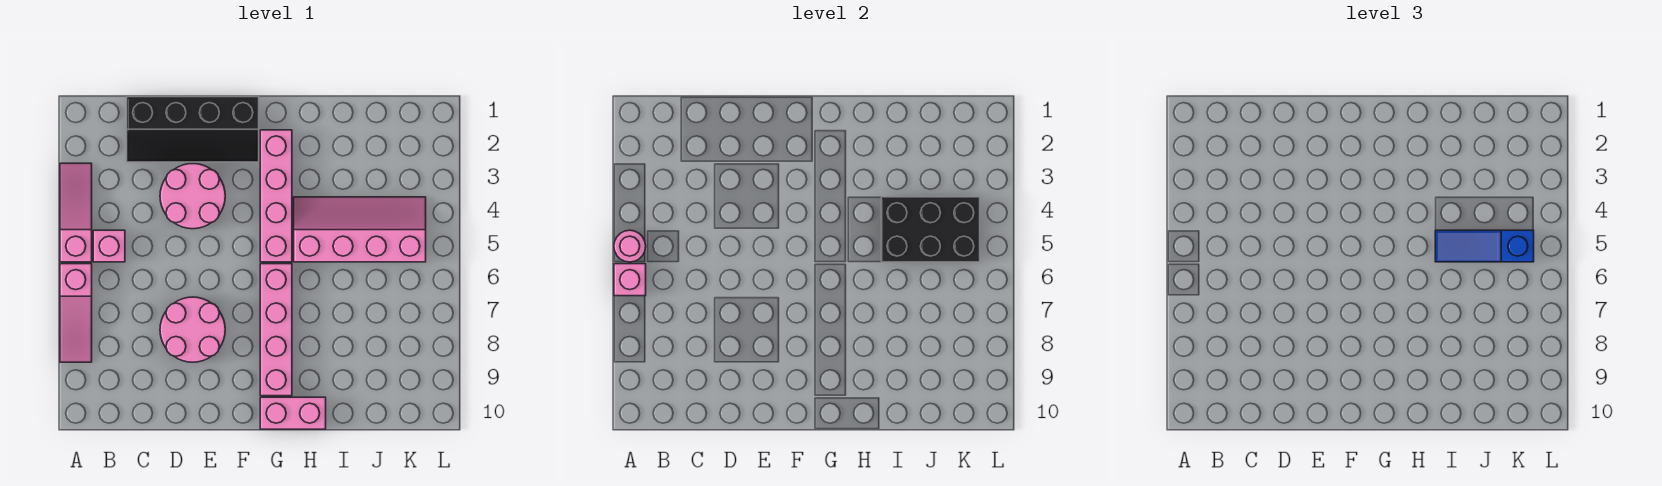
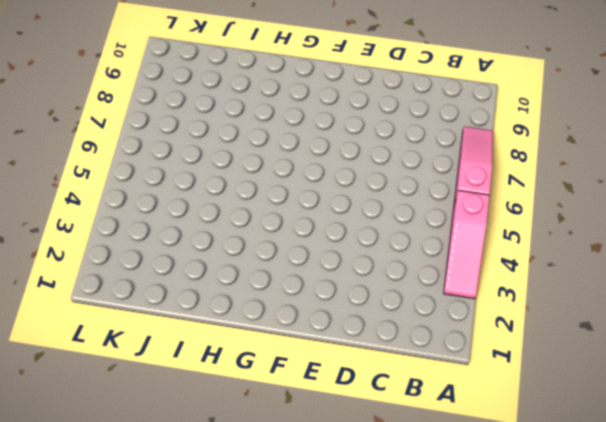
none -> pink brick B5 level 1
none -> black slope C1:F2 level 1 top 1
none -> pink round brick D3:E4 level 1

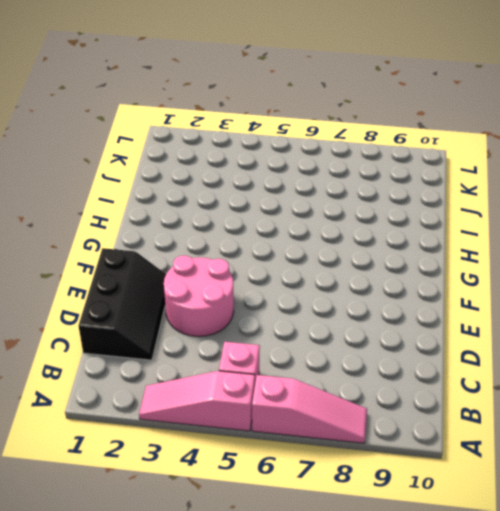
black slope C1:E2 level 1 top 1 -> black slope C1:F2 level 1 top 1
none -> pink round brick D7:E8 level 1
none -> pink brick G2:G5 level 1
none -> pink brick G6:G9 level 1

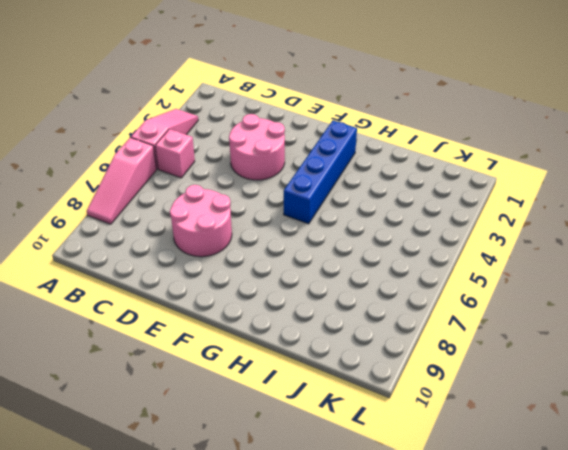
blue brick G2:G5 level 1 -> pink brick G2:G5 level 1
none -> black slope C1:F2 level 1 top 1
none -> pink brick G6:G9 level 1
none -> pink brick G10:H10 level 1

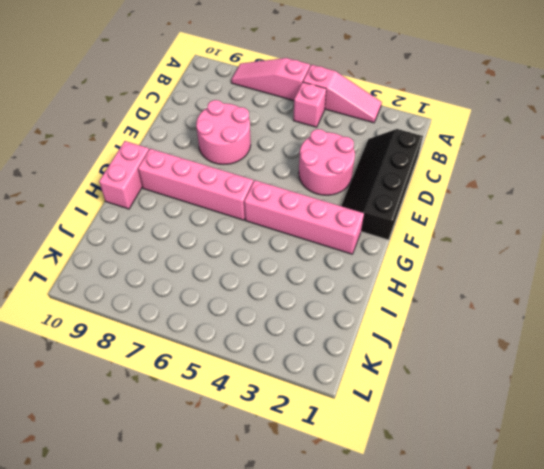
none -> pink slope H4:K5 level 1 top 5
none -> pink round brick A5 level 2
none -> pink brick A6 level 2

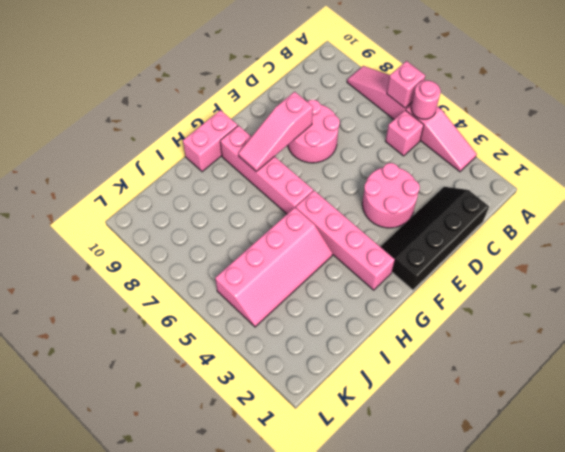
pink slope E8:G8 level 2 top E -> none
none -> black brick I4:K5 level 2
none -> blue slope I5:K5 level 3 top K

